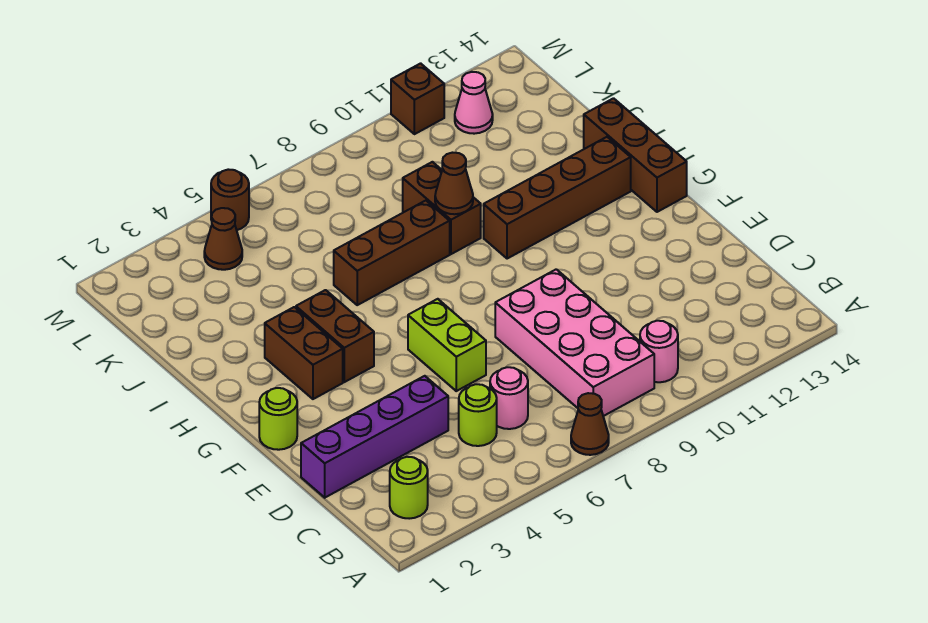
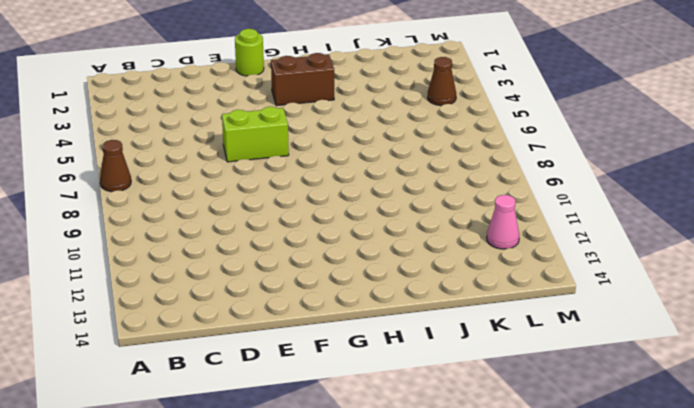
none -> lime round brick B2 level 1
none -> pink brick B8:E9 level 1
none -> pink round brick B10 level 1

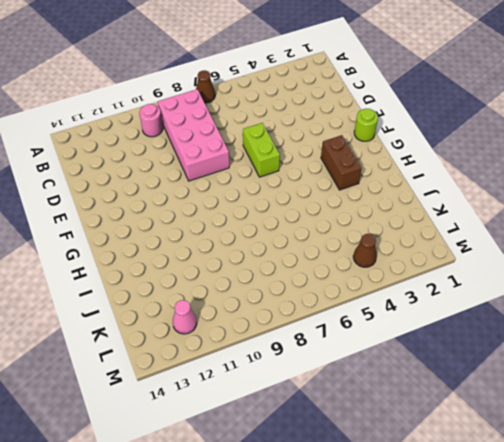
none -> lime round brick B2 level 1
none -> lime round brick C5 level 1
none -> pink round brick C6 level 1

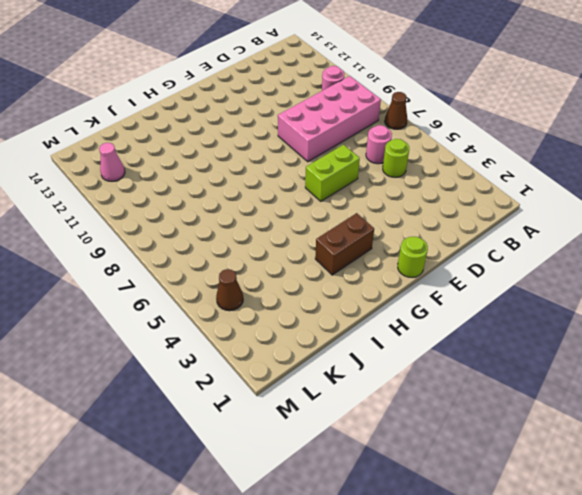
none -> lime round brick B2 level 1
none -> purple brick D1:D4 level 1
none -> brown brick G4:H4 level 1

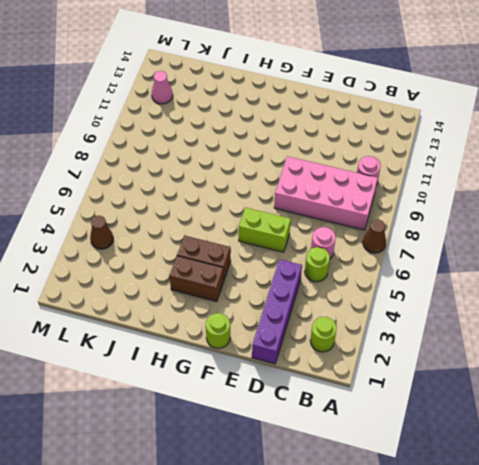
none -> brown brick G14:I14 level 1
none -> brown brick H10:H13 level 1
none -> brown brick I6:I8 level 1

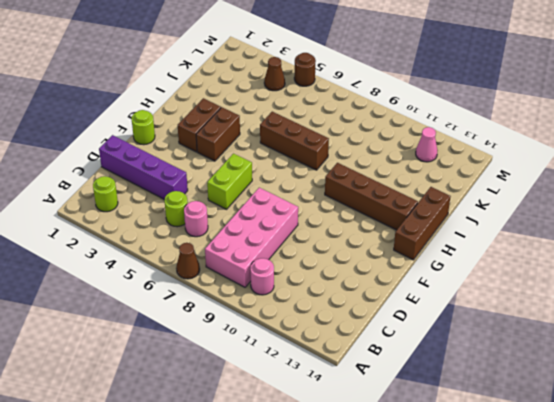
none -> brown brick I9:J9 level 1
none -> brown brick M11 level 1
none -> brown cone I9 level 2

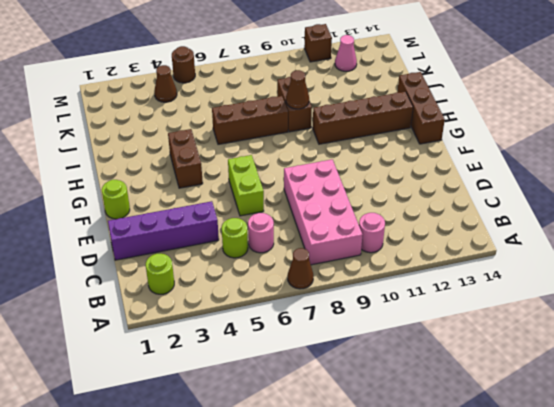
none -> brown brick G3:H3 level 1

